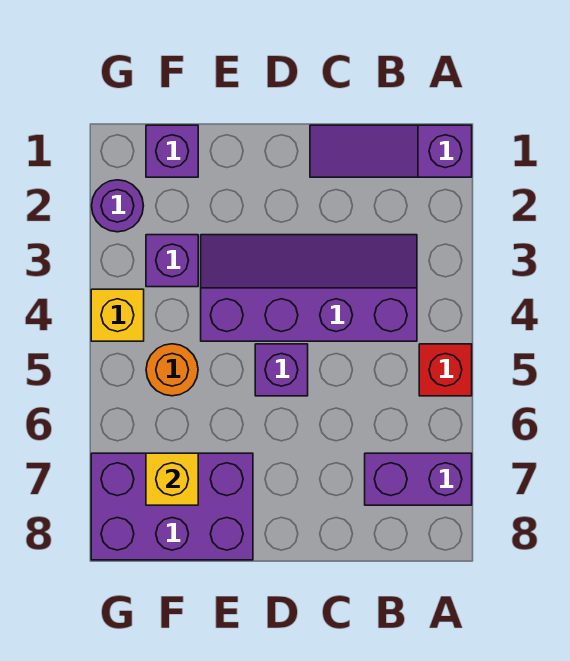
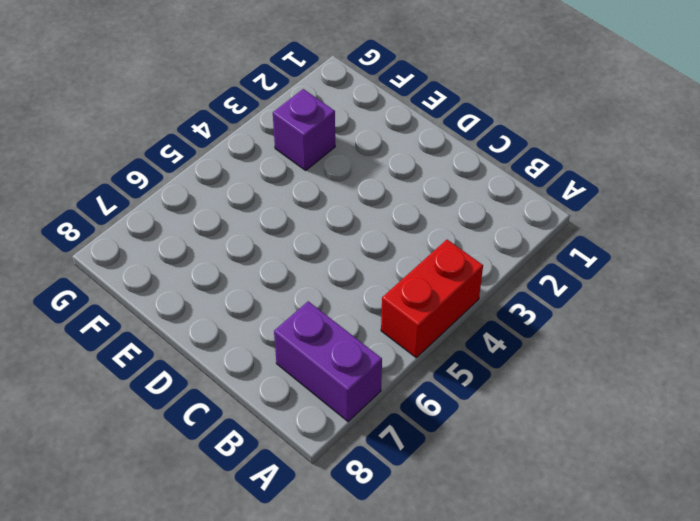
red brick A4:A5 level 1 -> red brick A5 level 1
none -> purple slope A1:C1 level 1 top A
none -> purple slope B3:E4 level 1 top 4
none -> purple brick D5 level 1

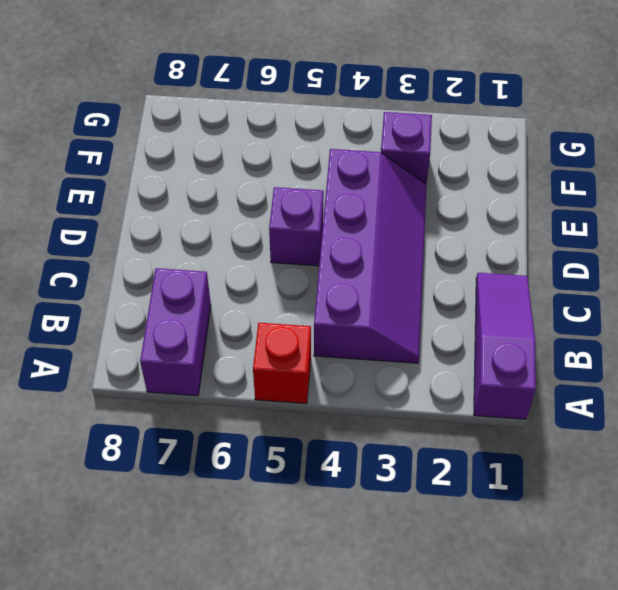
none -> purple brick E7:G8 level 1
none -> purple brick F1 level 1
none -> orange round brick F5 level 1

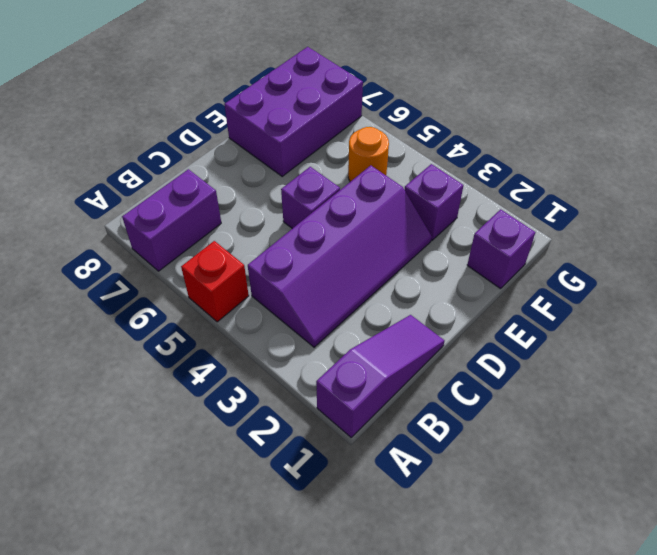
none -> purple round brick G2 level 1
none -> yellow brick G4 level 1
none -> yellow brick F7 level 2

